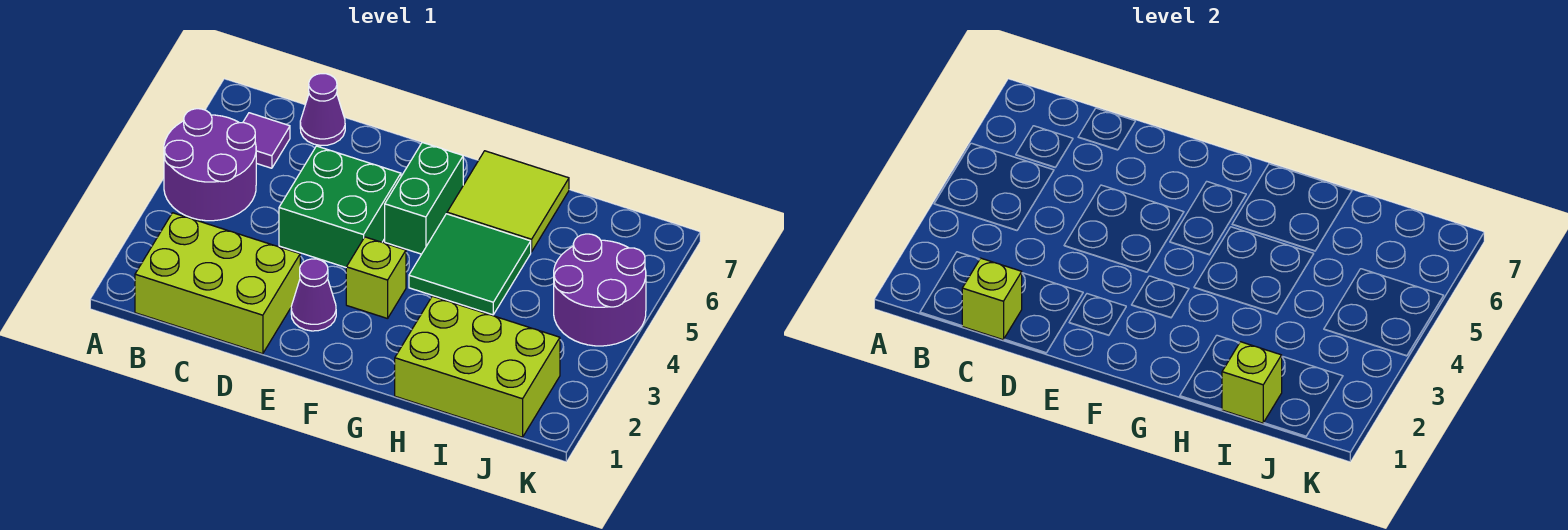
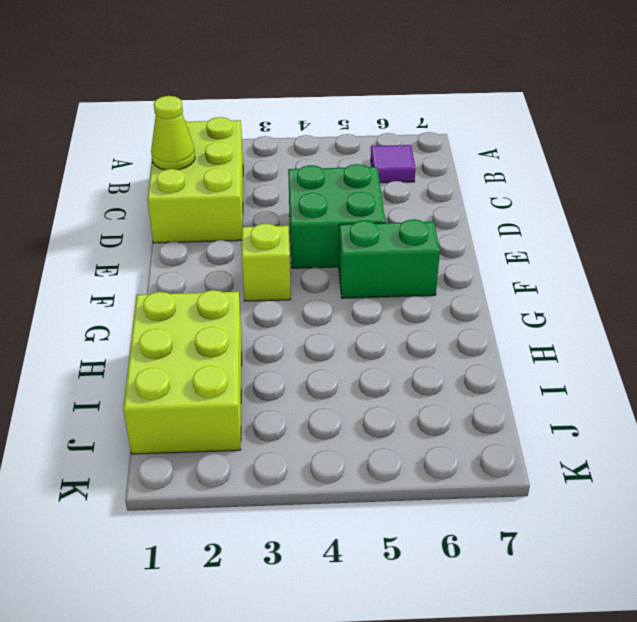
lime cone C1 level 2 -> lime brick C1 level 2
none -> purple round brick A4:B5 level 1
none -> purple cone C7 level 1
none -> purple cone E2 level 1

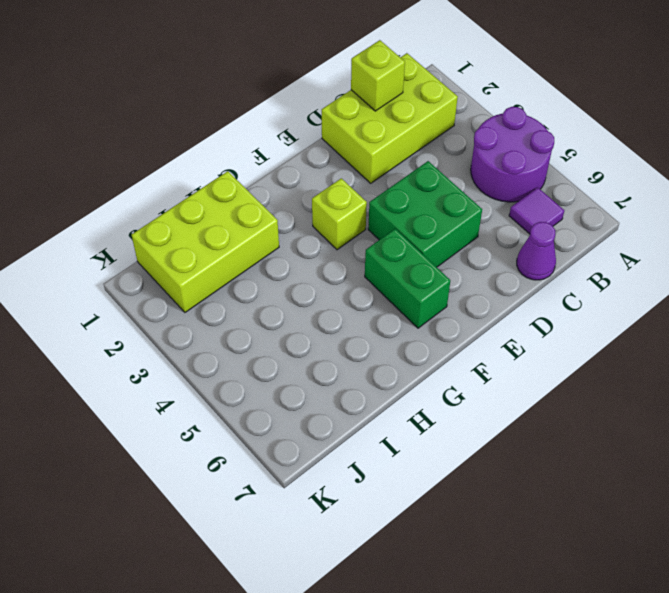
none -> purple cone E2 level 1
none -> green tile G4:H5 level 1
none -> lime tile G6:H7 level 1

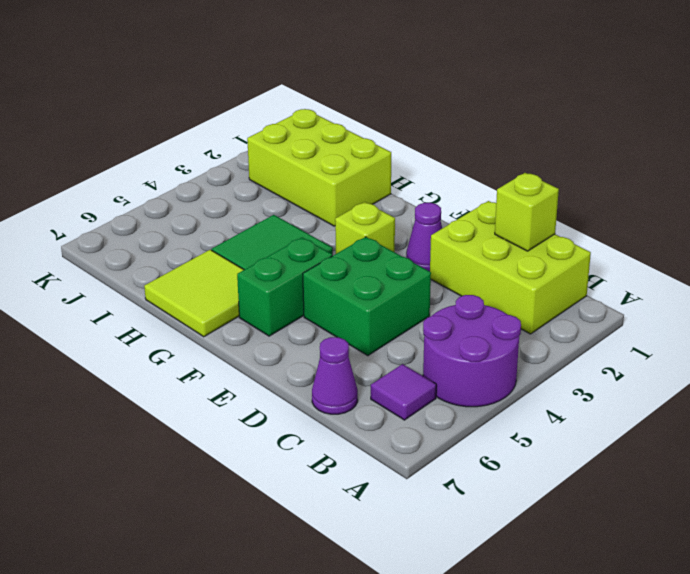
none -> purple round brick J4:K5 level 1
none -> lime brick I1 level 2

